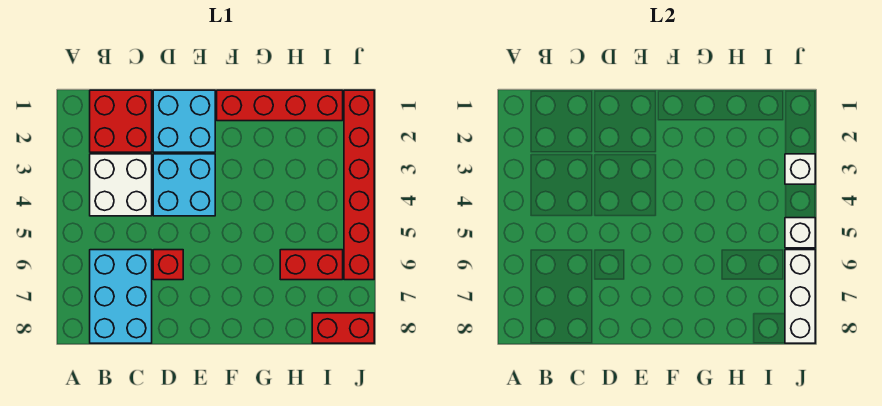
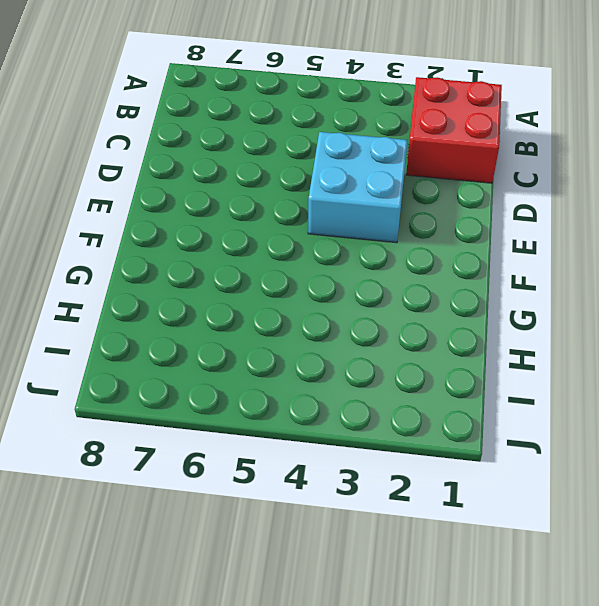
none -> white brick B3:C4 level 1
none -> cyan brick B6:C8 level 1
none -> cyan brick D1:E2 level 1

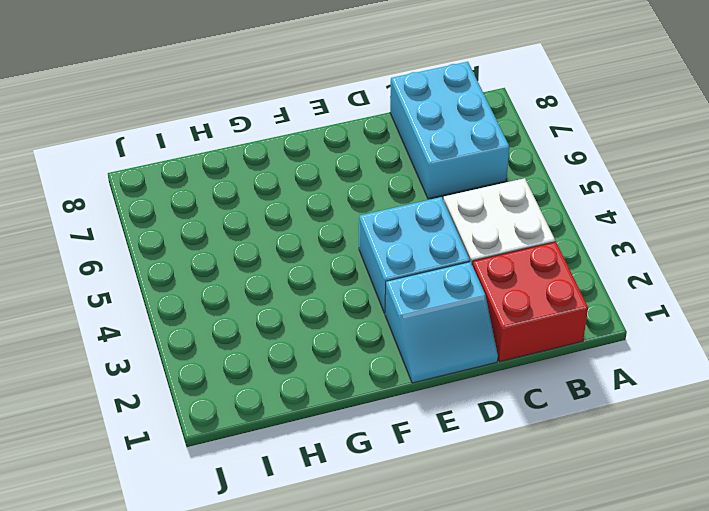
cyan slope D1:E2 level 1 top 2 -> cyan brick D1:E2 level 1
none -> red brick D6 level 1
none -> red brick F1:I1 level 1
none -> red brick H6:I6 level 1

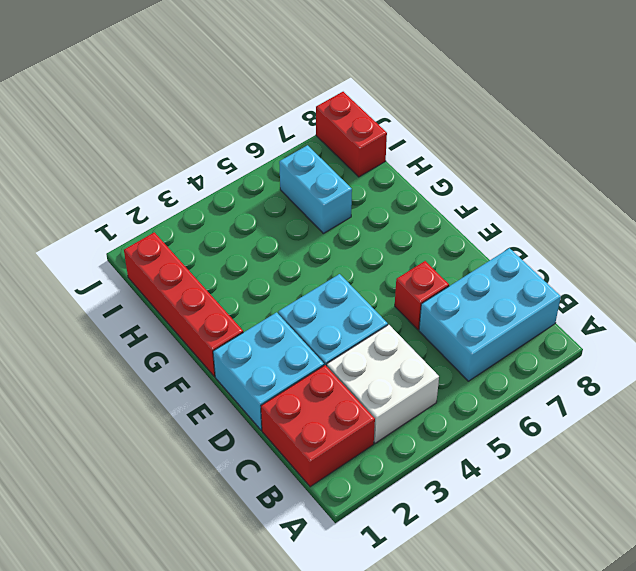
cyan brick H6:I6 level 1 -> red brick H6:I6 level 1
none -> red brick J1:J6 level 1
none -> white brick J3 level 2
none -> white brick J5 level 2

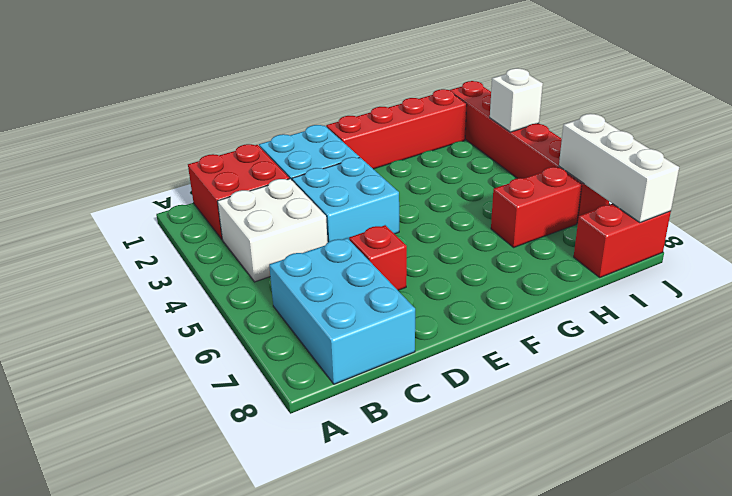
none -> white brick J5 level 2

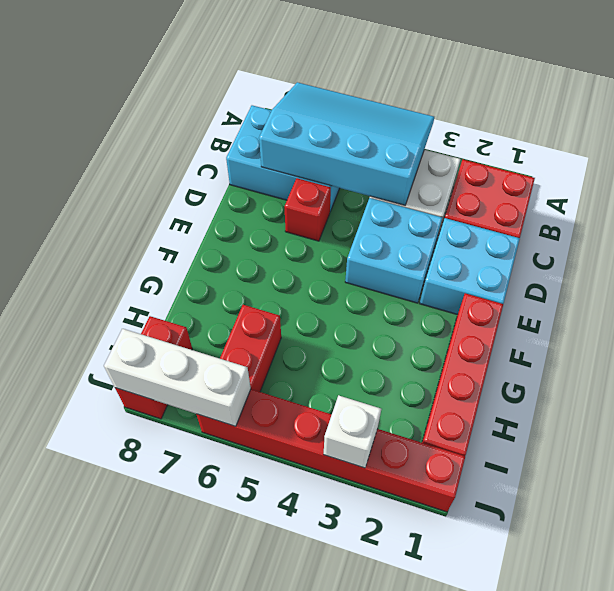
cyan slope A4:C7 level 2 top C -> none
none -> white brick J5 level 2

